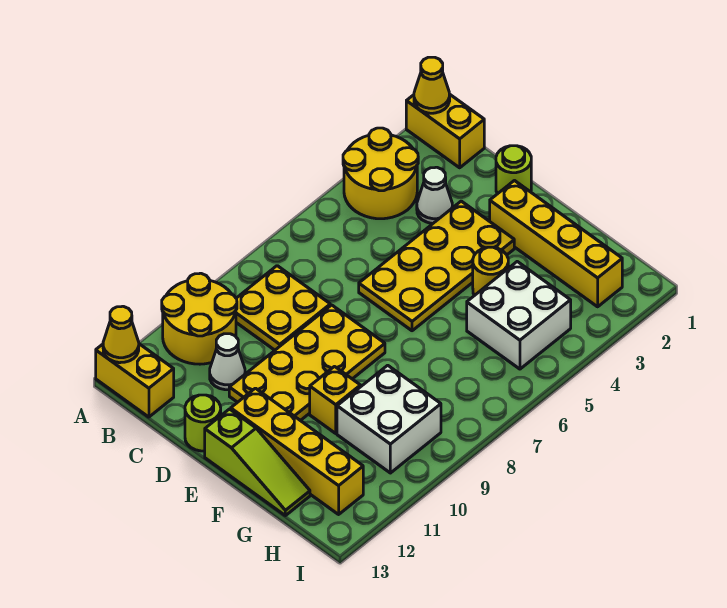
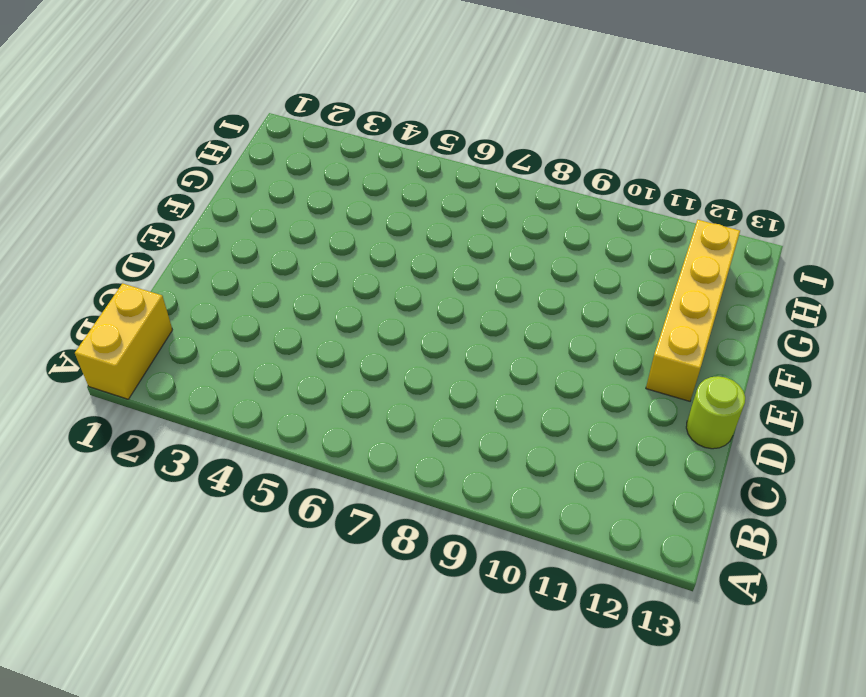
none -> yellow round brick A3:B4 level 1
none -> yellow round brick A10:B11 level 1
none -> yellow brick A13:B13 level 1

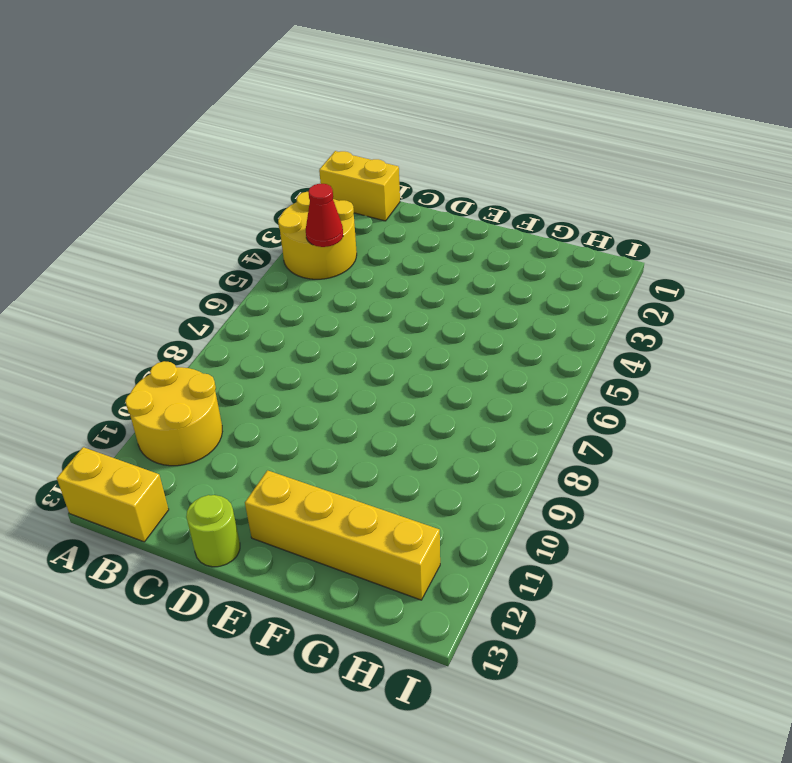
red cone B4 level 2 -> none
none -> yellow plate B8:C9 level 1
none -> white cone C3 level 1
none -> white cone C11 level 1

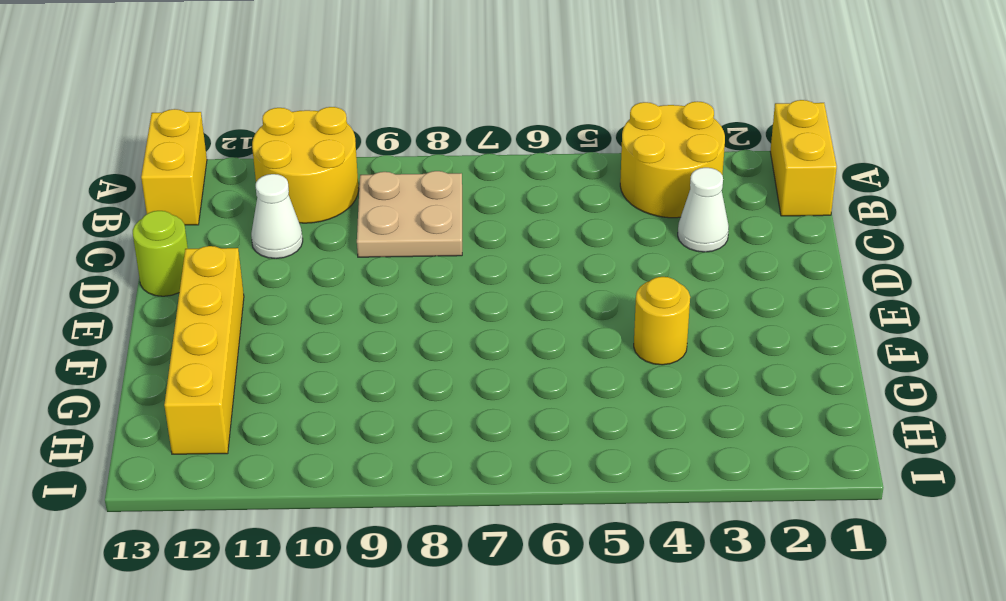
tan plate B8:C9 level 1 -> yellow plate B8:C9 level 1
none -> lime round brick D1 level 1
none -> yellow plate D3:E6 level 1
none -> yellow plate D8:E11 level 1

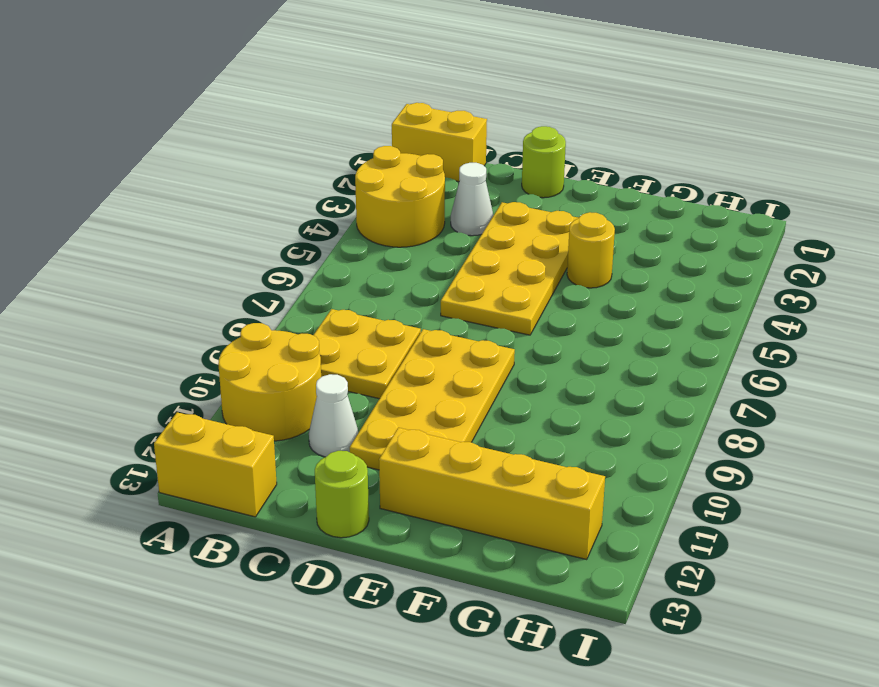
none -> yellow brick E2:H2 level 1
none -> lime slope E13:G13 level 1 top E
none -> yellow brick F10 level 1

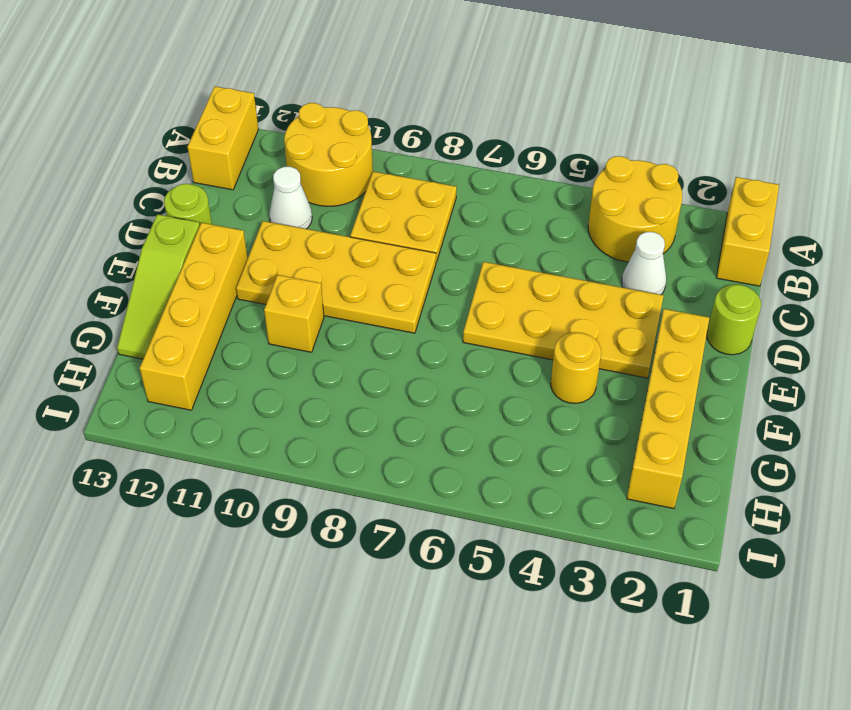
none -> white brick G4:H5 level 1
none -> white brick G9:H10 level 1
none -> yellow cone A1 level 2

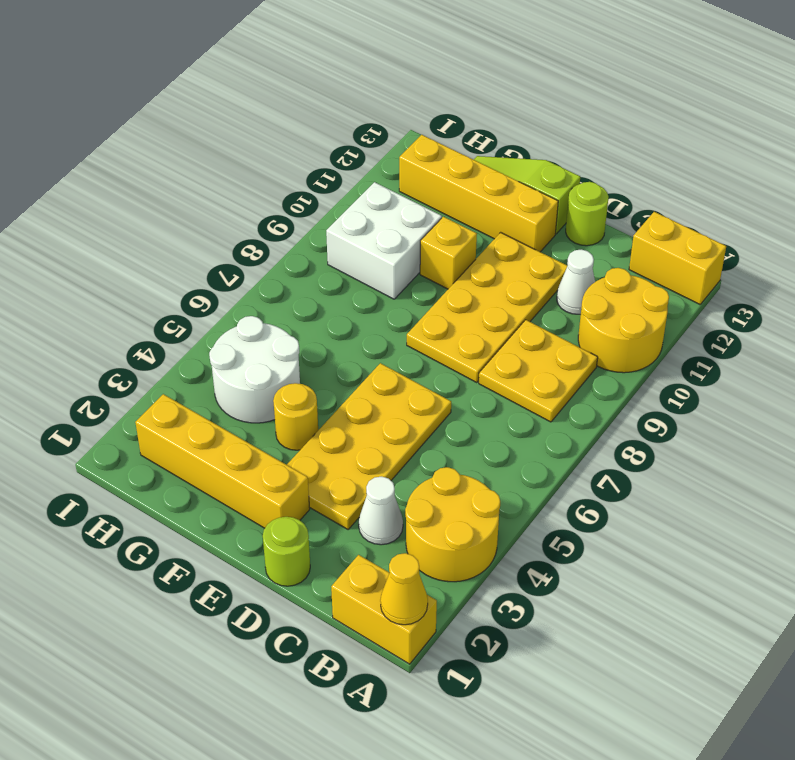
white round brick G4:H5 level 1 -> white brick G4:H5 level 1
none -> yellow cone A13 level 2

